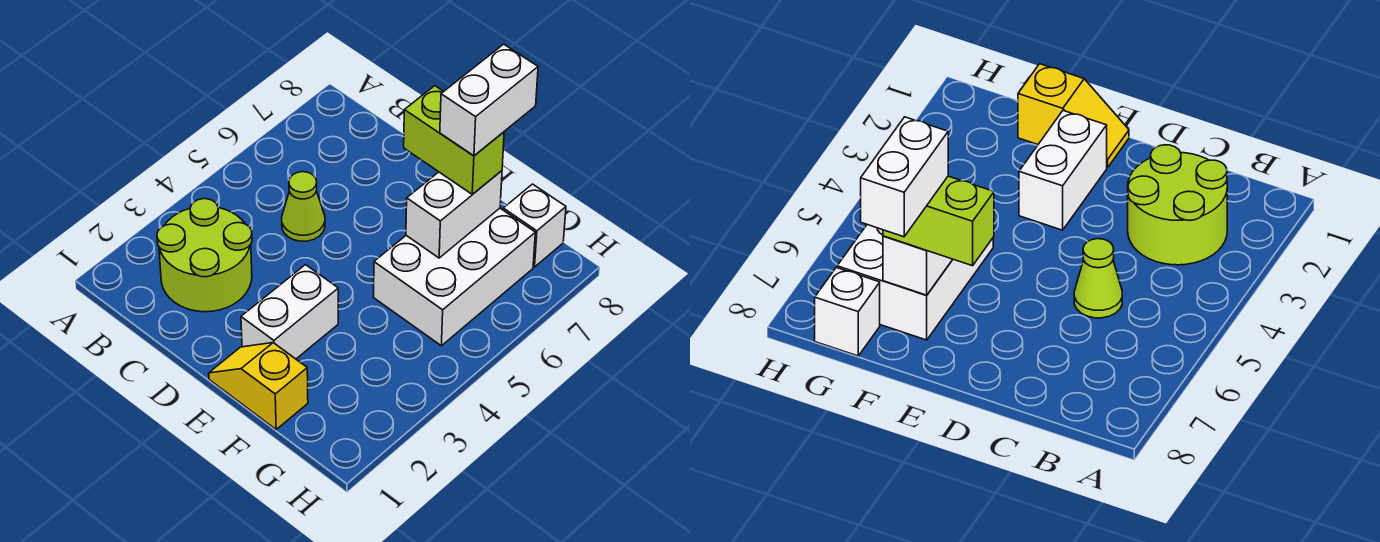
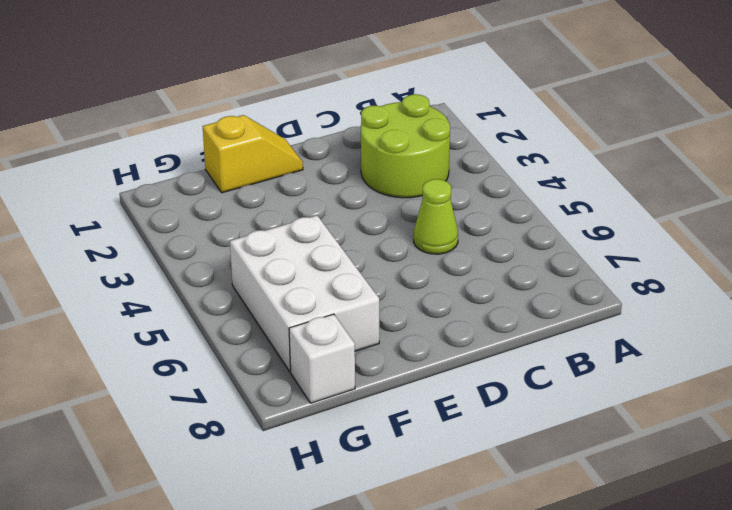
none -> white brick E2:E3 level 1
none -> white brick F6:F7 level 2

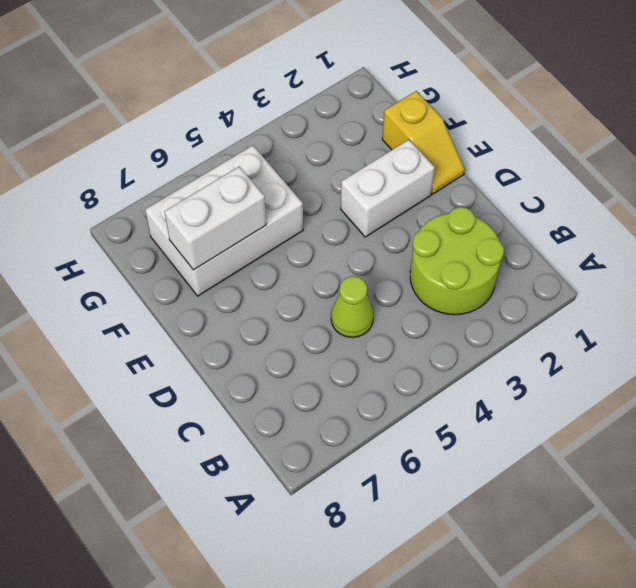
none -> white brick G8 level 1
none -> lime brick E7:F7 level 3

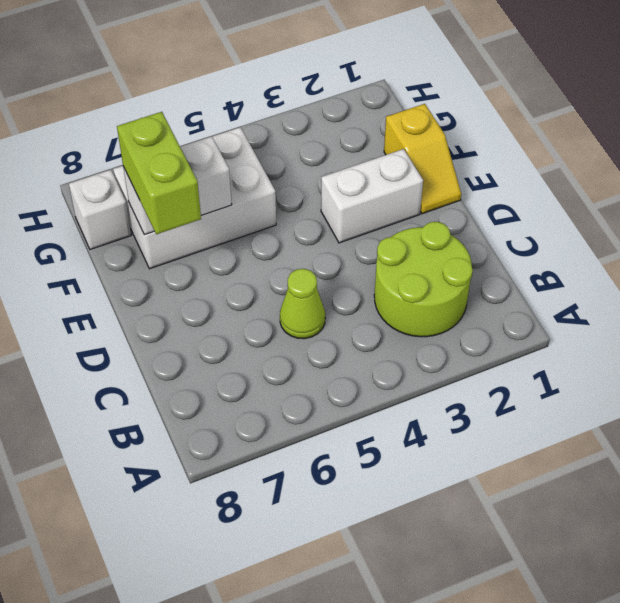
none -> white brick F7:F8 level 4

